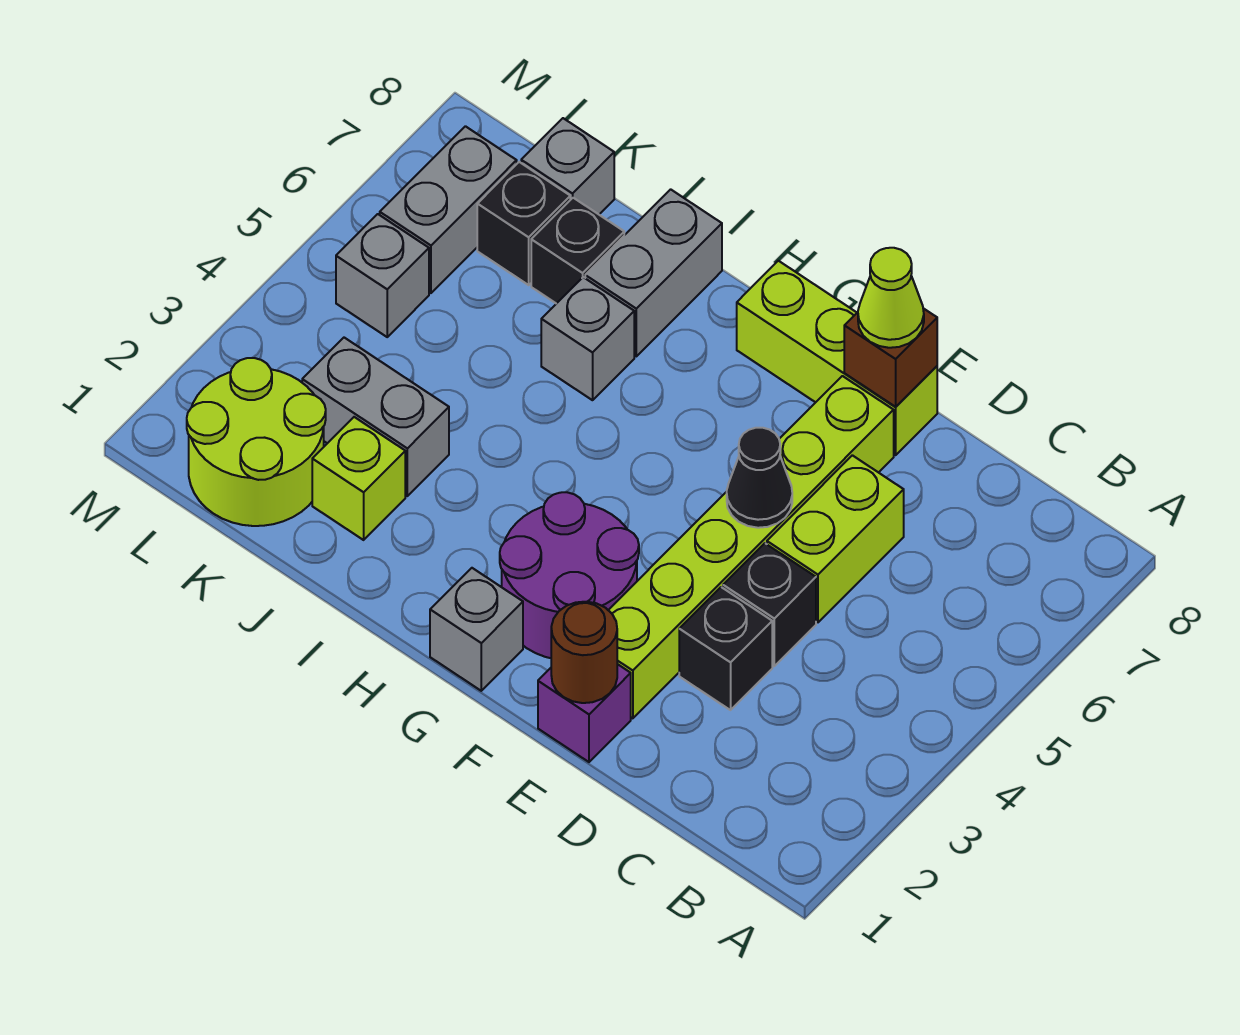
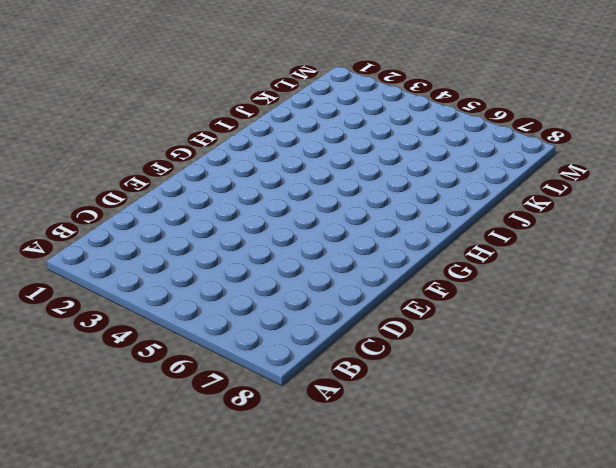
none -> black brick D3 level 1
none -> black brick D4 level 1
none -> lime brick D5:D6 level 1

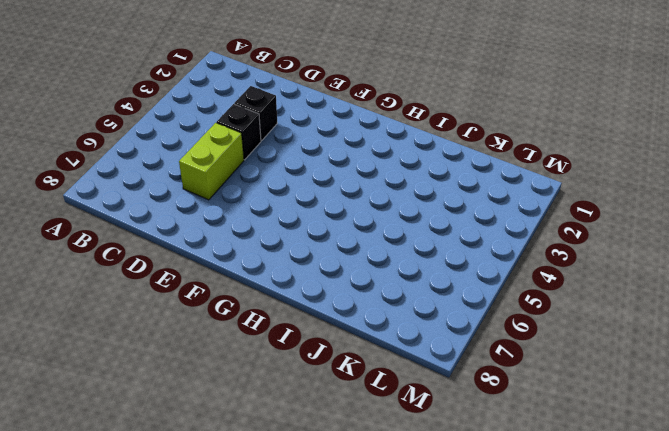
none -> purple brick E1 level 1
none -> lime brick E2:E7 level 1
none -> lime brick E8:G8 level 1

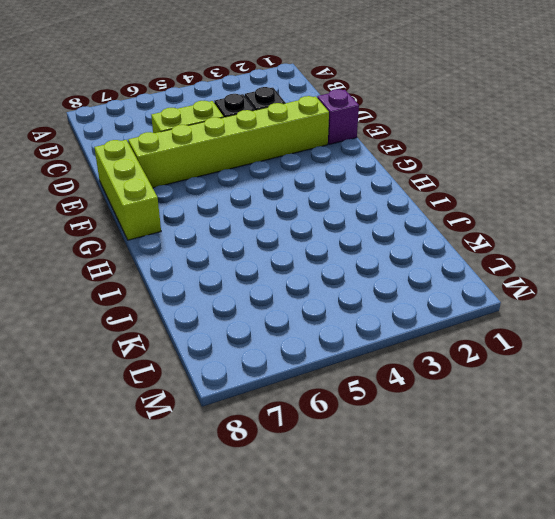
none -> purple round brick F2:G3 level 1
none -> grey brick G1 level 1
none -> grey brick I6 level 1

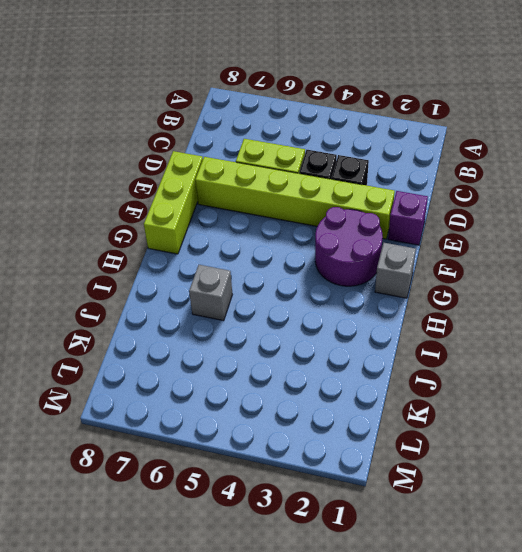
none -> grey brick I7:I8 level 1
none -> lime brick J2 level 1
none -> grey brick J3:K3 level 1

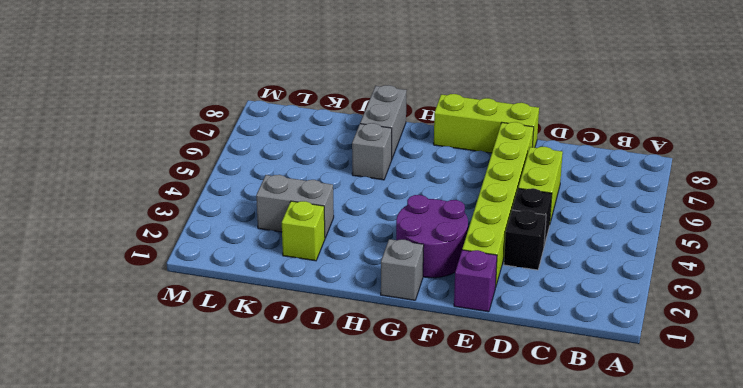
none -> black brick J7 level 1
none -> lime round brick K1:L2 level 1
none -> black brick K7 level 1

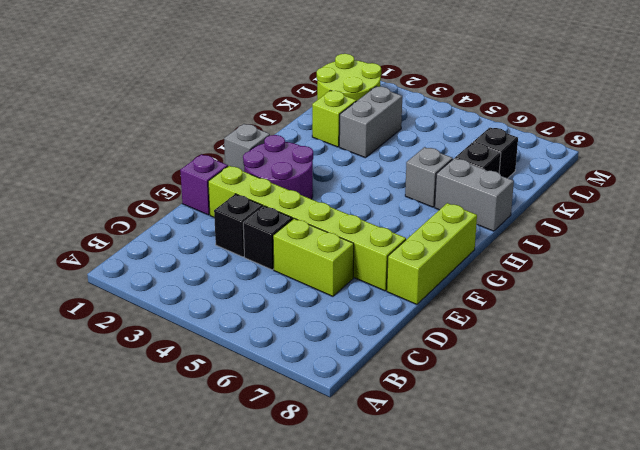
none -> grey brick K8 level 1
none -> grey brick L5 level 1
none -> grey brick L6:L7 level 1

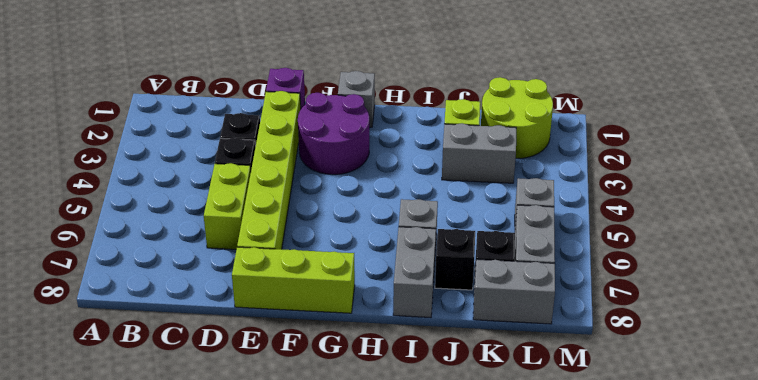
grey brick K8:L8 level 1 -> grey brick K8 level 1
none -> brown round brick E1 level 2
none -> black cone E5 level 2
none -> brown brick E8 level 2

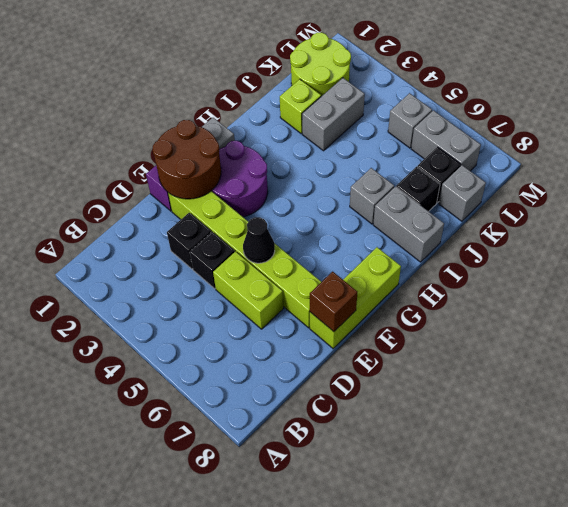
brown round brick E1:F2 level 2 -> brown round brick E1 level 2
none -> lime cone E8 level 3

